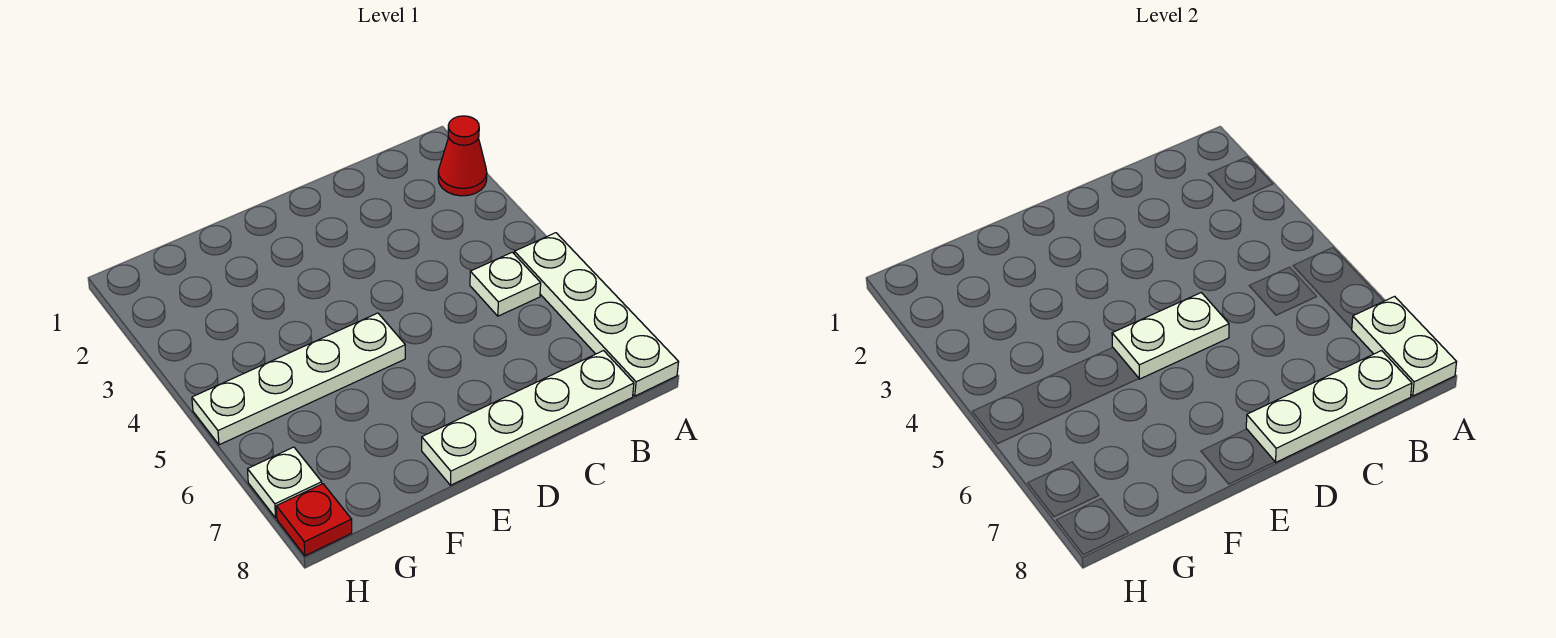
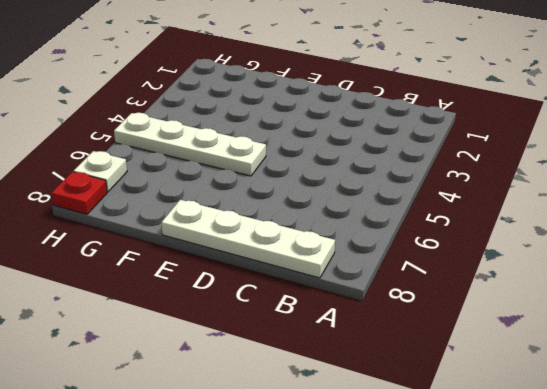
none -> red cone A2 level 1
none -> white plate A5:A8 level 1

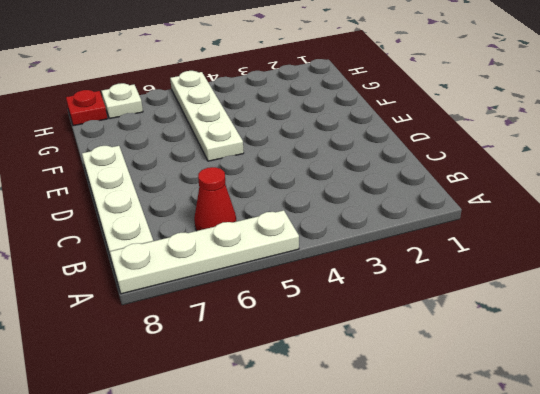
red cone B6 level 1 -> red cone A2 level 1
none -> white plate B5 level 1
none -> white plate A7:A8 level 2

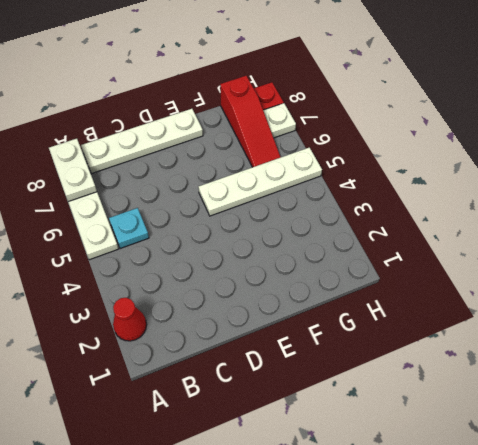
cyan plate B5 level 1 -> white plate B5 level 1
red slope G6:G8 level 1 top 8 -> none
none -> white plate B8:D8 level 2
none -> white plate D5:E5 level 2

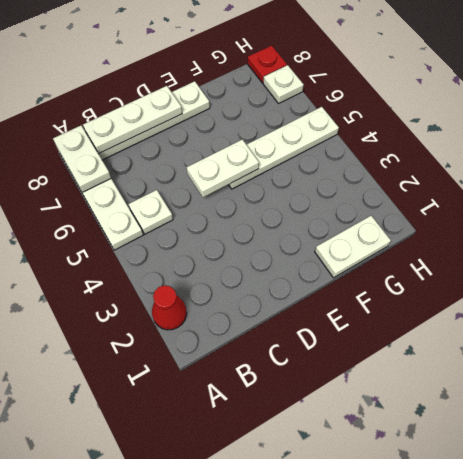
white plate F1:G1 level 1 -> none

